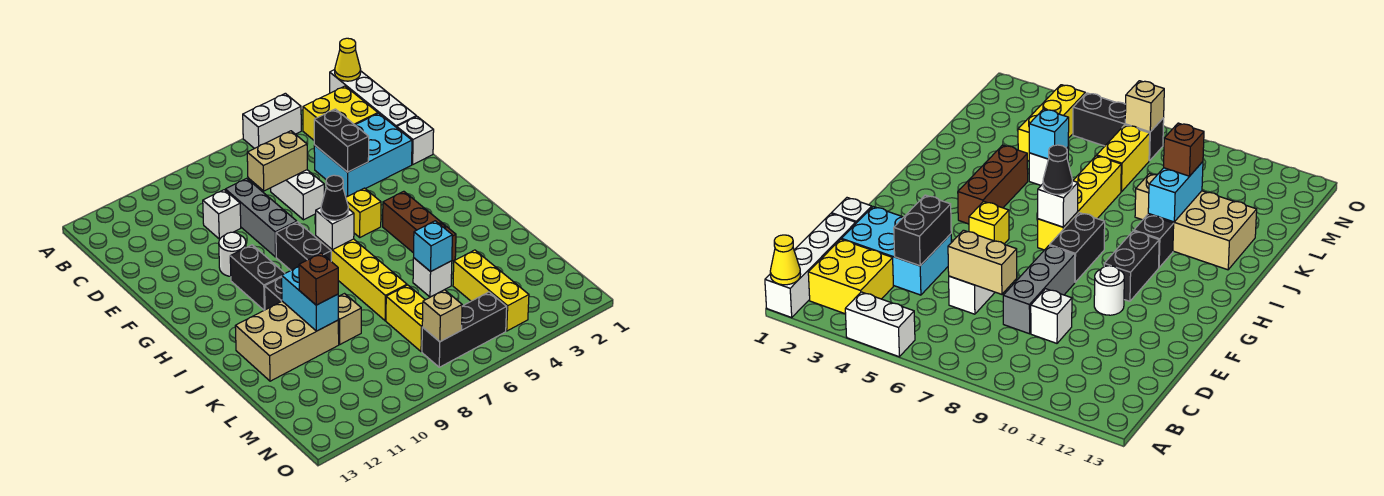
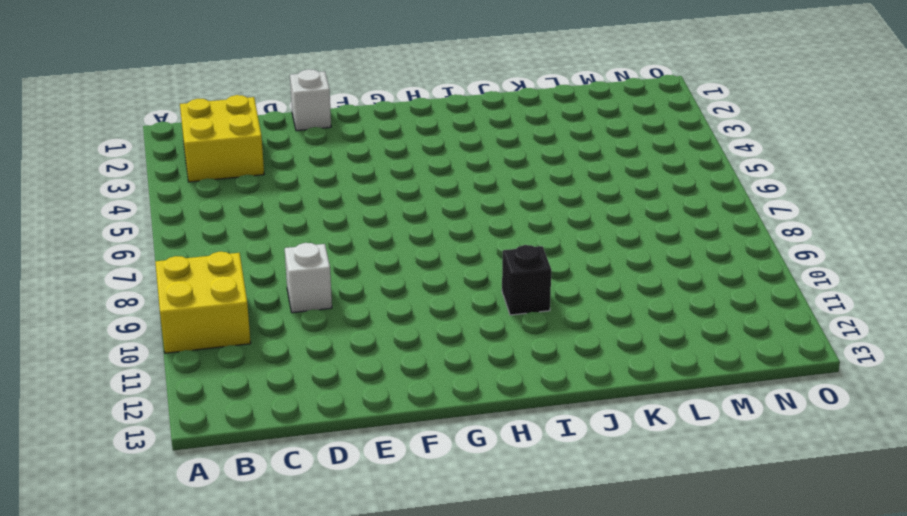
yellow brick A9:B10 level 1 -> none
none -> white brick A1:D1 level 1
none -> white brick A4:A5 level 1
none -> cyan brick D2:E4 level 1
none -> white brick D6:E6 level 1

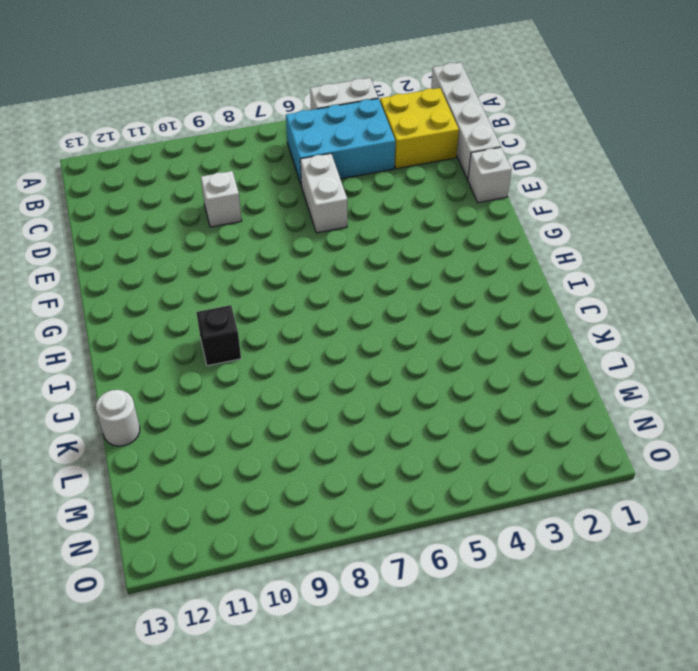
cyan brick B4:C6 level 1 -> cyan brick D2:E4 level 1
white round brick K13 level 1 -> white round brick F10 level 1
none -> grey brick D8:F8 level 1
none -> yellow brick G5 level 1
none -> black brick G8:H8 level 1
none -> black brick G10:H10 level 1

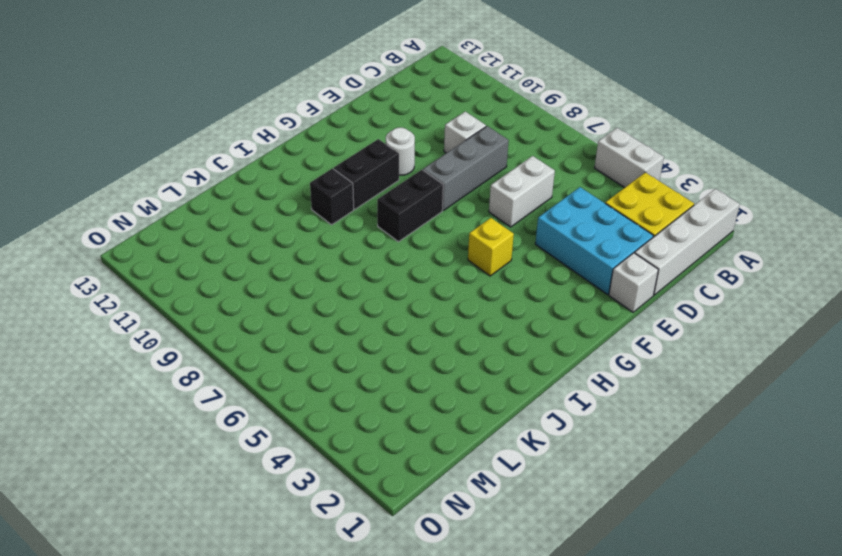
none -> brown brick H4:J4 level 1
none -> yellow brick H7:K7 level 1
none -> tan brick J10:K12 level 1
none -> white brick K5 level 1

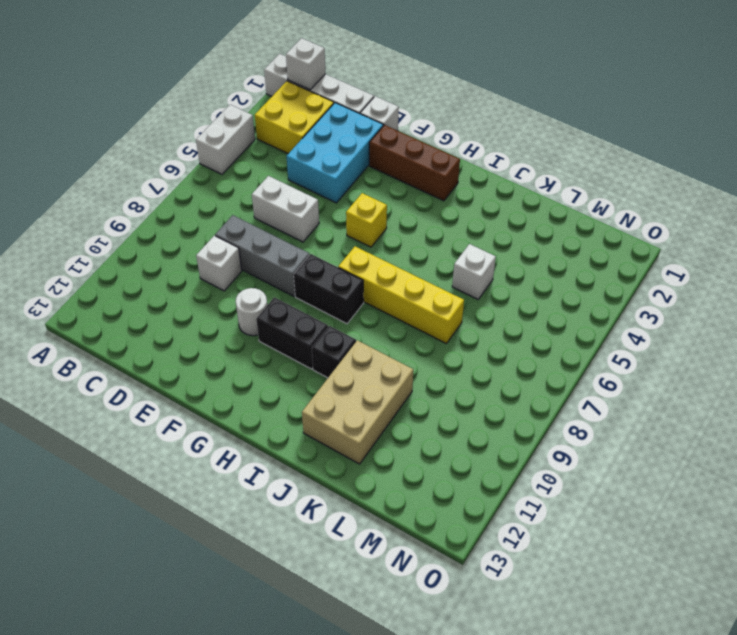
white brick B1 level 2 -> white brick H7 level 2
brown brick F2:H2 level 1 -> brown brick H4:J4 level 1
none -> tan brick K9 level 1
none -> yellow brick L4:N4 level 1
none -> yellow brick L7:M7 level 1
none -> black brick N5:N7 level 1

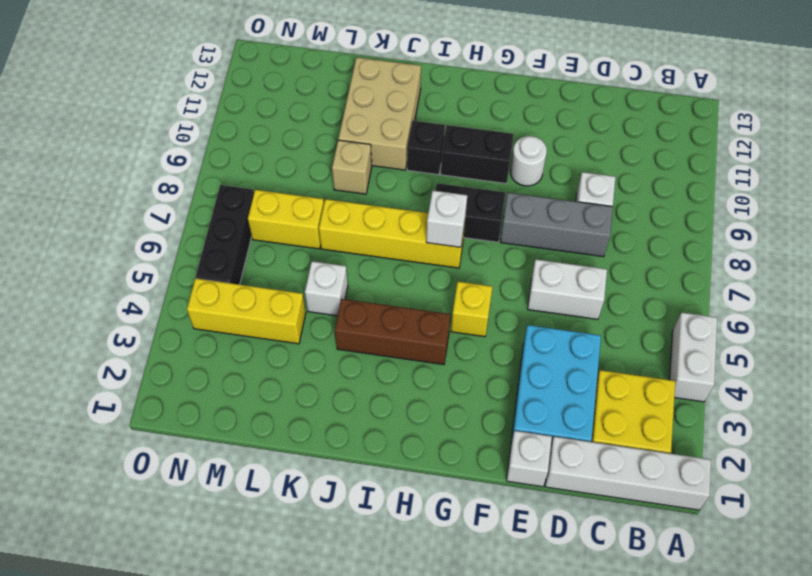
none -> yellow cone A1 level 2
none -> black brick D4:E4 level 2
none -> tan brick D6:D7 level 2
none -> cyan brick J10:K10 level 2

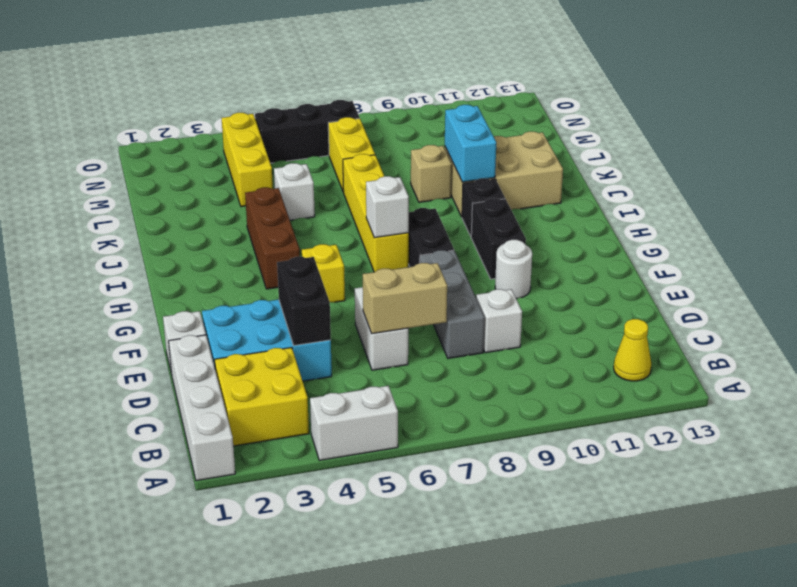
yellow cone B12 level 1 -> yellow cone A1 level 2
none -> cyan brick K5 level 2
none -> tan brick N7 level 2
none -> black cone H7 level 3
none -> brown brick K10 level 3

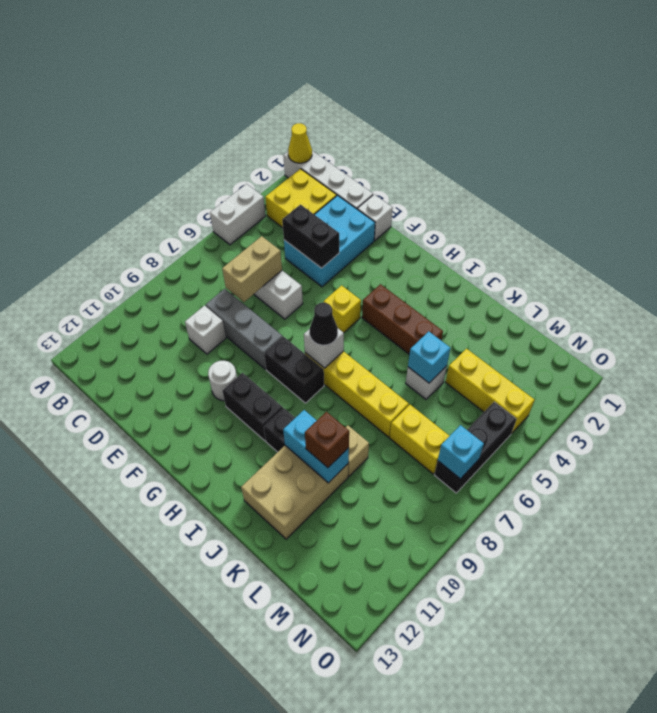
cyan brick N7 level 2 -> tan brick N7 level 2

